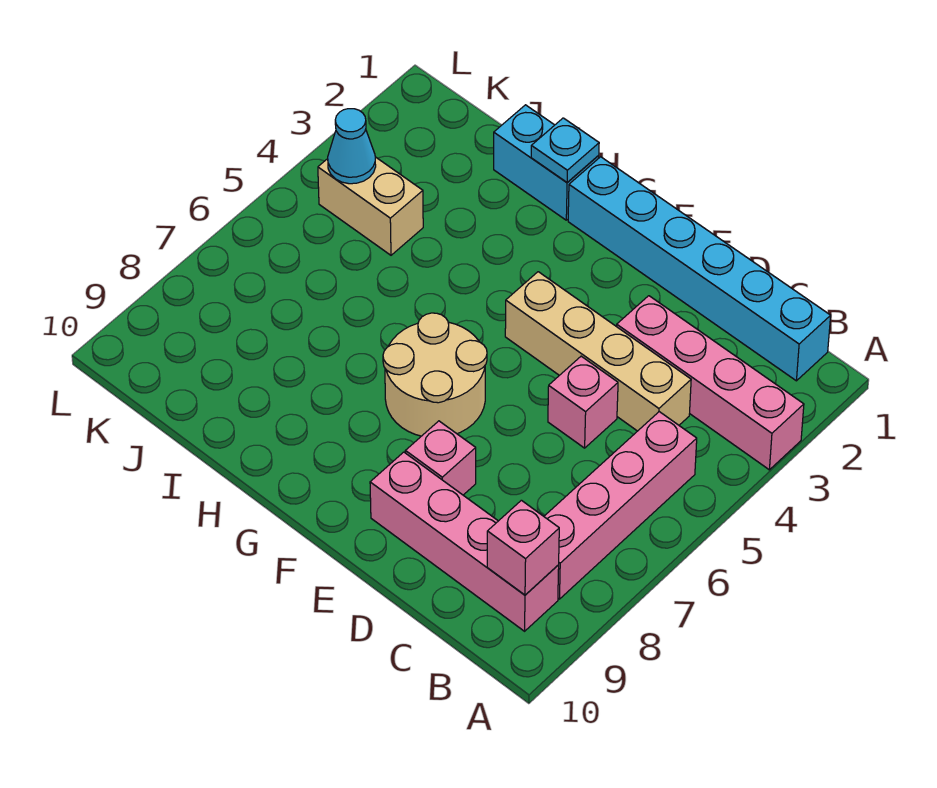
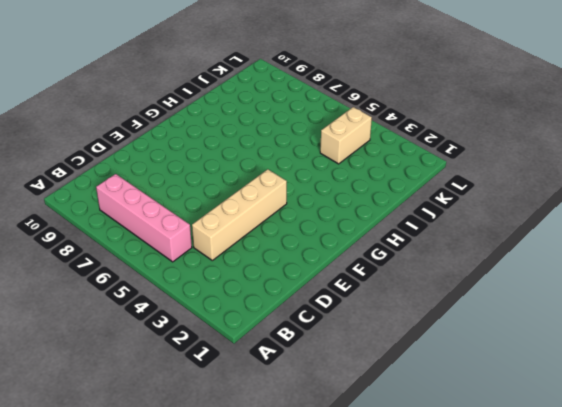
none -> pink brick A3:D3 level 1
none -> cyan brick B1:G1 level 1
none -> pink brick B9:E9 level 1

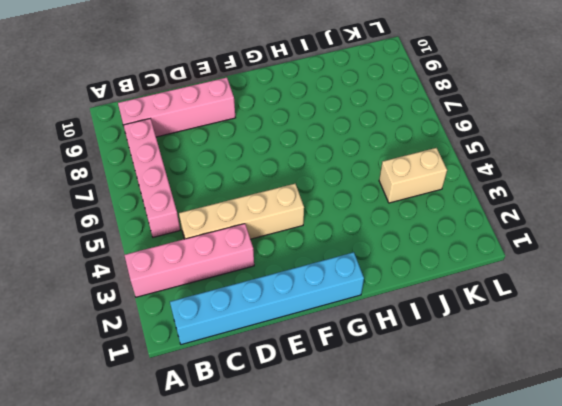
none -> pink brick D5 level 1
none -> pink brick E8 level 1
none -> tan round brick F6:G7 level 1

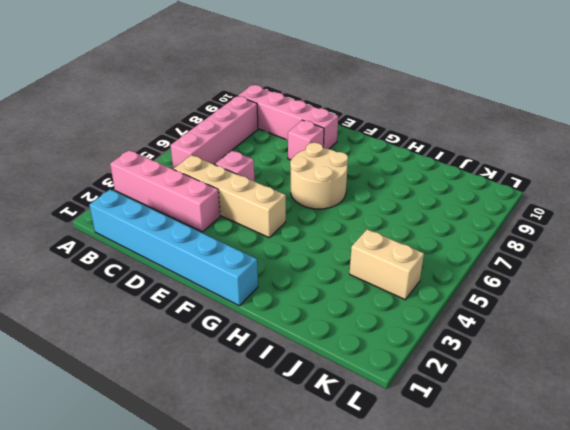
none -> cyan brick H1:I1 level 1
none -> pink brick B9 level 2
none -> cyan plate H1 level 2

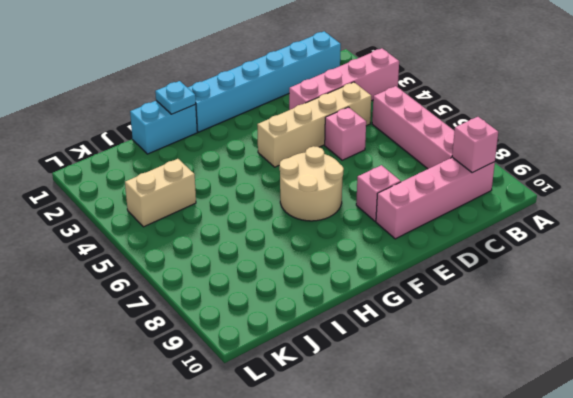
none -> cyan cone K4 level 2

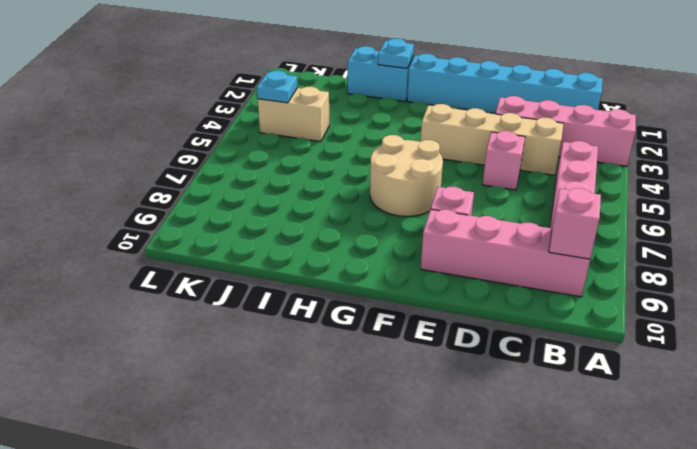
cyan plate K4 level 2 -> cyan cone K4 level 2

